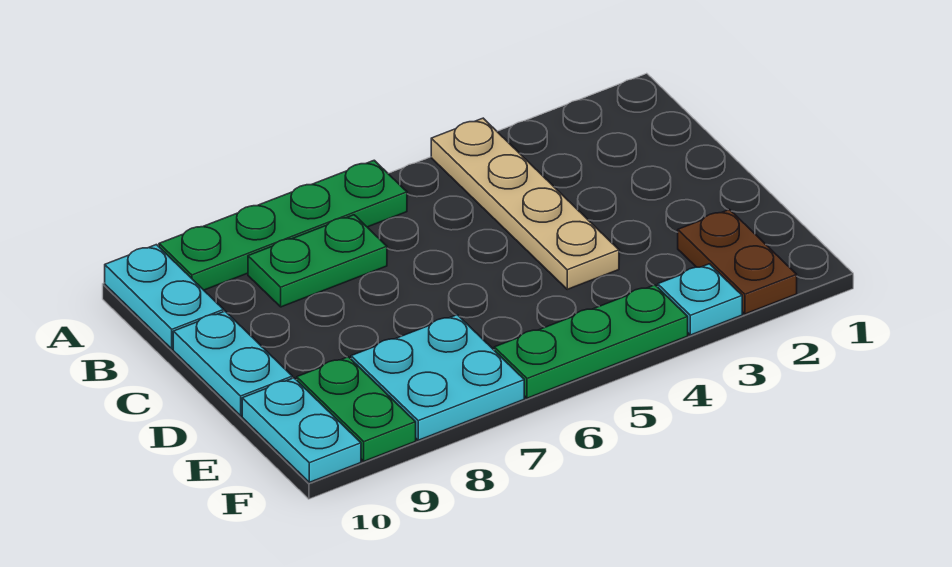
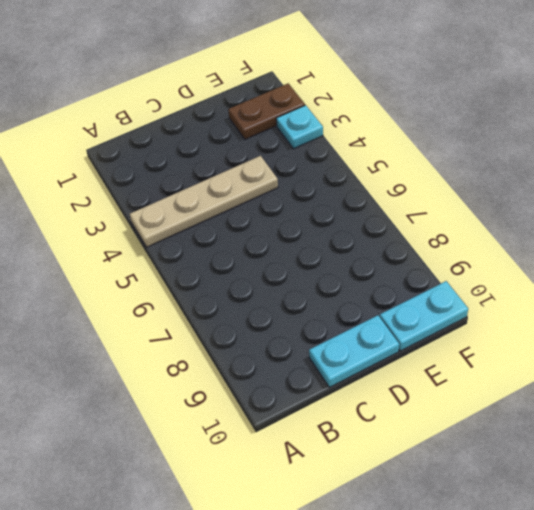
none -> green plate A6:A9 level 1
none -> cyan plate A10:B10 level 1

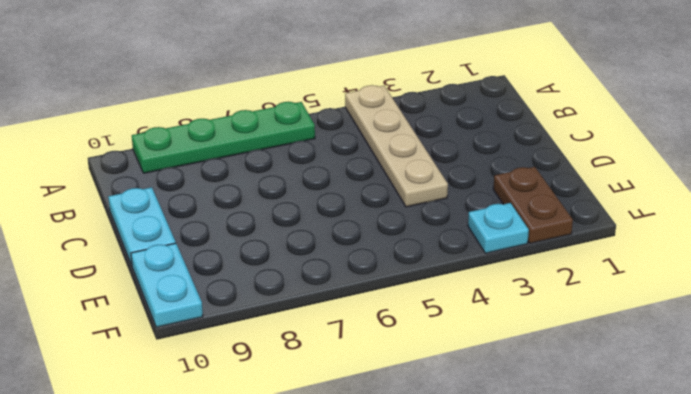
none -> cyan plate A10:B10 level 1
none -> green plate B7:B8 level 1

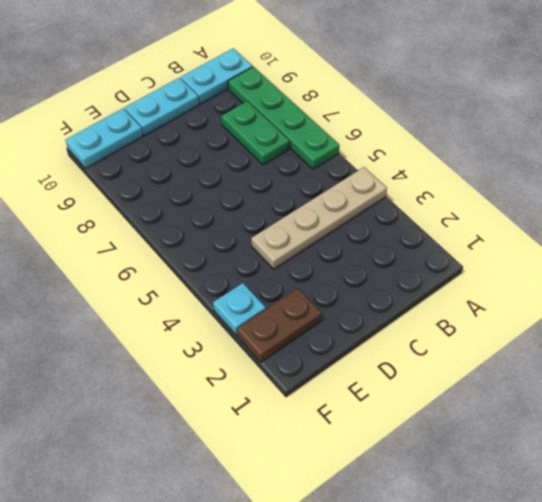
none -> cyan plate E7:F8 level 1
none -> green plate E9:F9 level 1

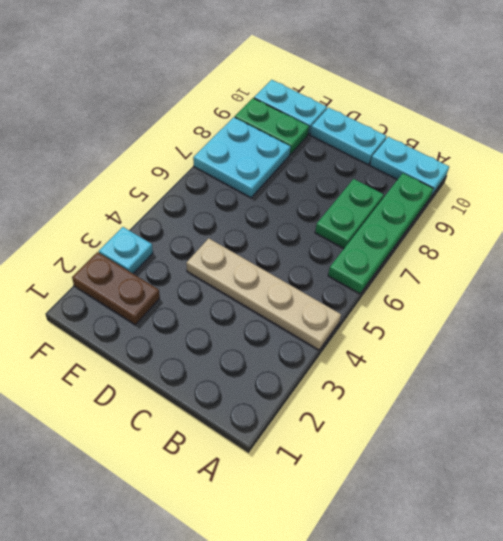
none -> green plate F4:F6 level 1

